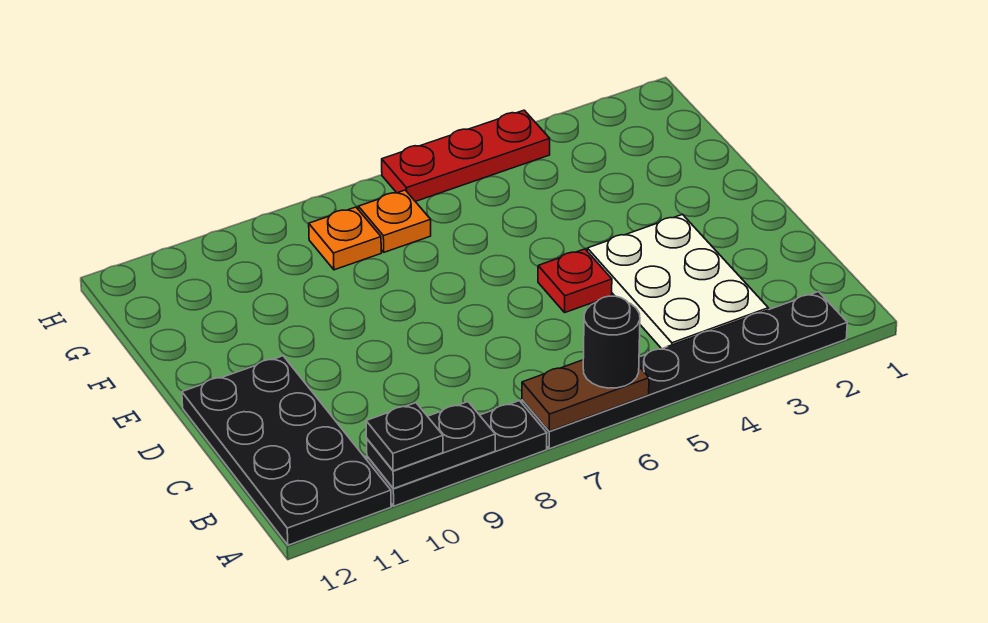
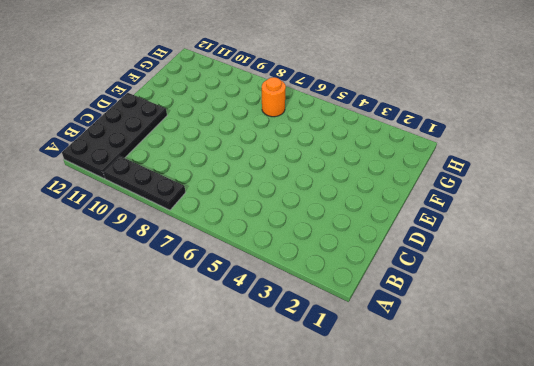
orange round brick G7 level 1 -> orange plate G7 level 1
none -> black plate A2:A7 level 1
none -> white plate B3:D4 level 1
none -> red plate D5 level 1

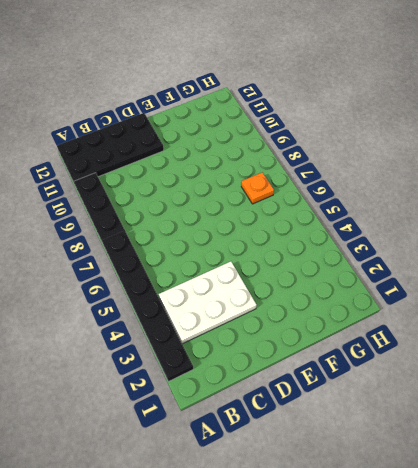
none -> red plate D5 level 1
none -> orange plate G8 level 1
none -> red plate H4:H6 level 1

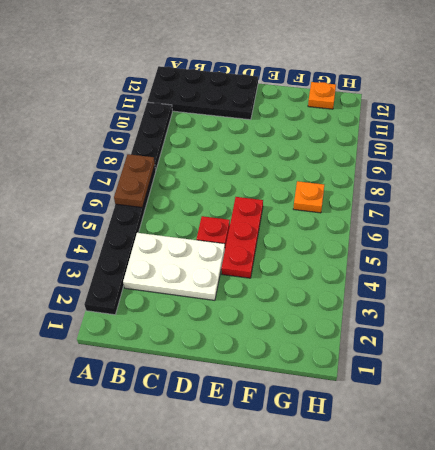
red plate E4:E6 level 1 -> red plate H4:H6 level 1
orange plate G12 level 1 -> orange plate G8 level 1
none -> black plate A9:A10 level 2
none -> black round brick A6 level 3
none -> black plate A10 level 3

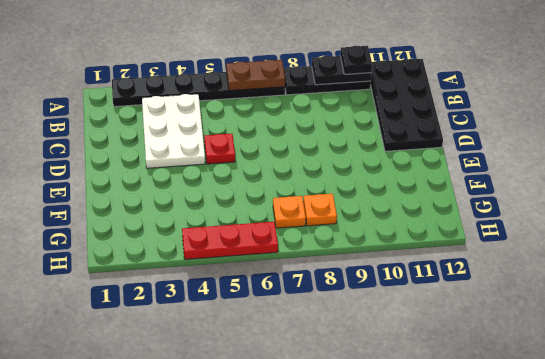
none -> black round brick A6 level 3

